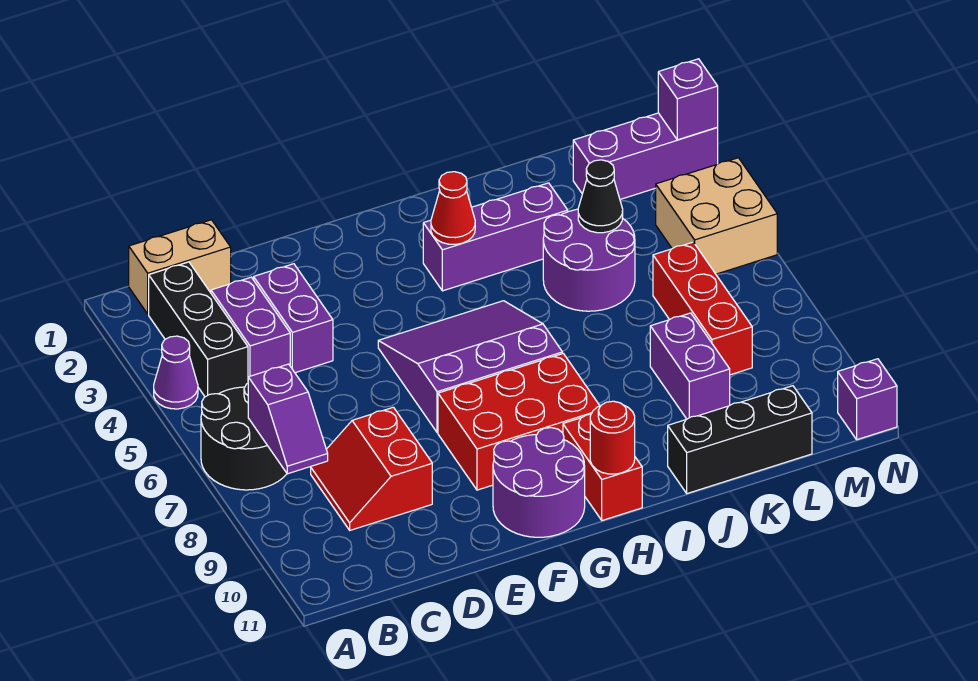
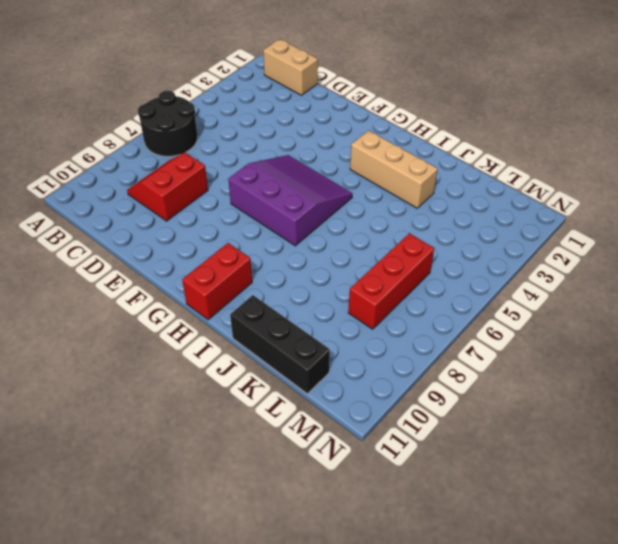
tan brick H3:J3 level 1 -> purple brick H3:J3 level 1
none -> purple cone A4 level 1
none -> black brick B2:B4 level 1
none -> purple brick C3:C4 level 1

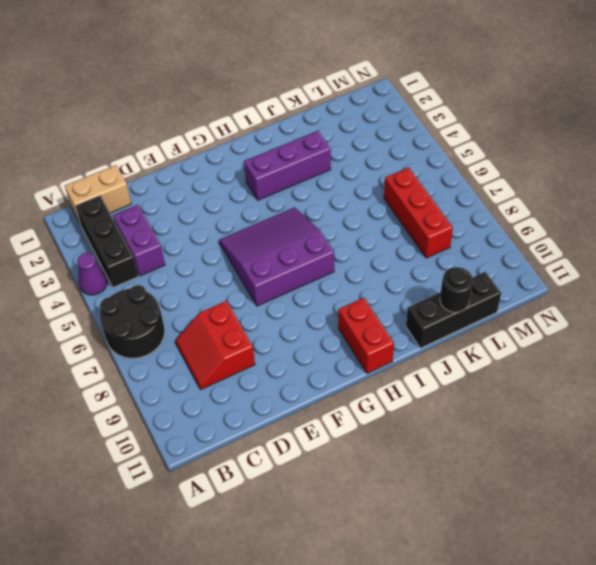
black round brick K11 level 2 -> none
none -> purple brick D3:D4 level 1
none -> red brick F8:H9 level 1
none -> purple round brick F10:G11 level 1

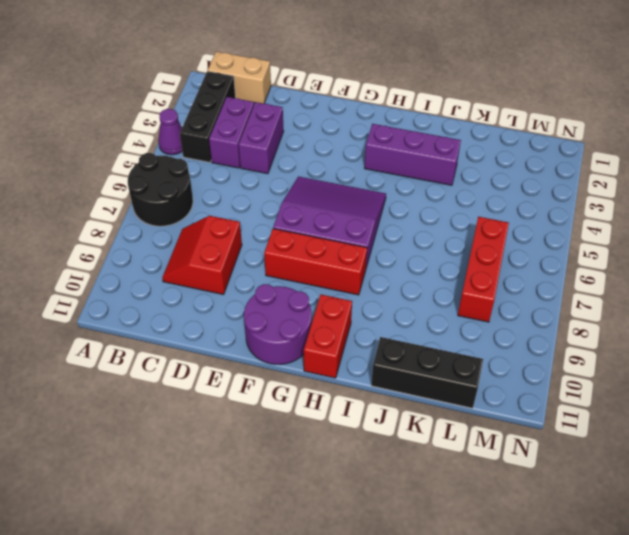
red brick F8:H8 level 1 -> red brick F8:H9 level 1
none -> purple round brick J4:K5 level 1
none -> purple brick K8:K9 level 1
none -> purple brick L2:N2 level 1

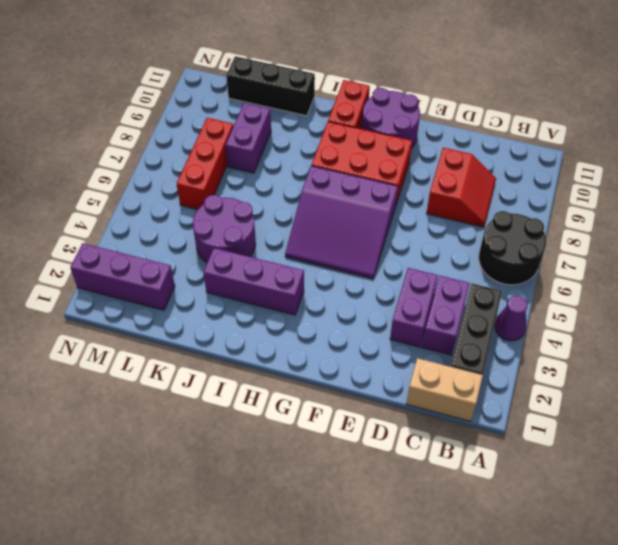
none -> tan brick M4:N5 level 1
none -> purple brick N11 level 1
none -> purple slope B7:B8 level 2 top 7

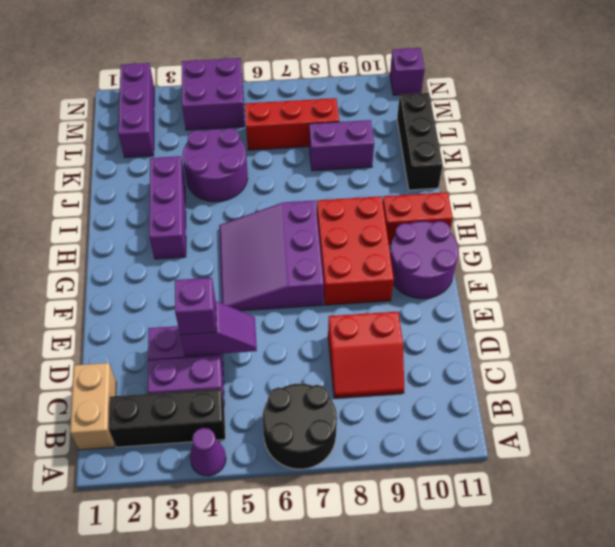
purple slope D4:D5 level 2 top 4 -> purple slope B7:B8 level 2 top 7
purple brick D4 level 3 -> purple brick N2 level 2
purple brick M4:N5 level 1 -> tan brick M4:N5 level 1
none -> red cone H3 level 2
none -> red round brick H11 level 2
none -> black cone K4 level 2

